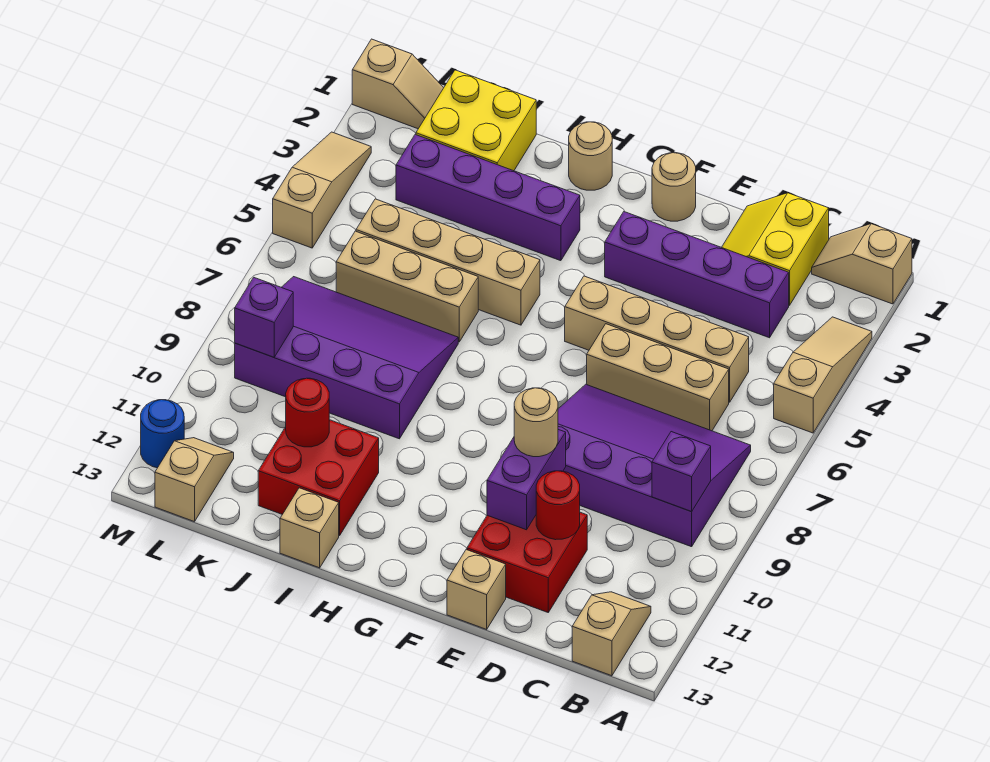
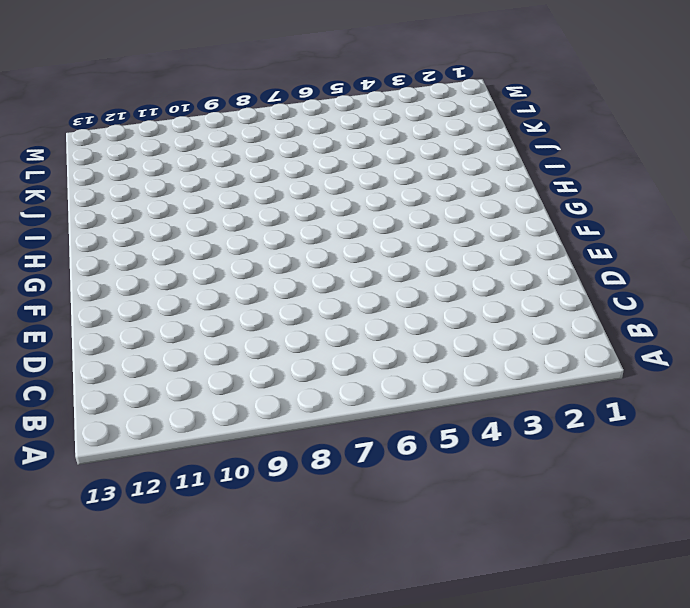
none -> tan slope A1:B1 level 1 top A
none -> tan slope A3:A5 level 1 top 5
none -> purple slope B7:E9 level 1 top 9

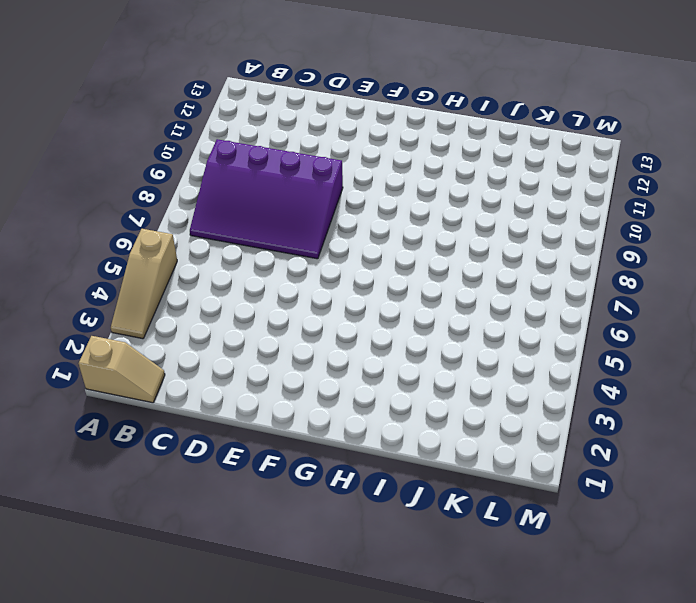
none -> tan slope B12:B13 level 1 top 13
none -> yellow slope C1:D2 level 1 top C
none -> purple brick C3:F3 level 1

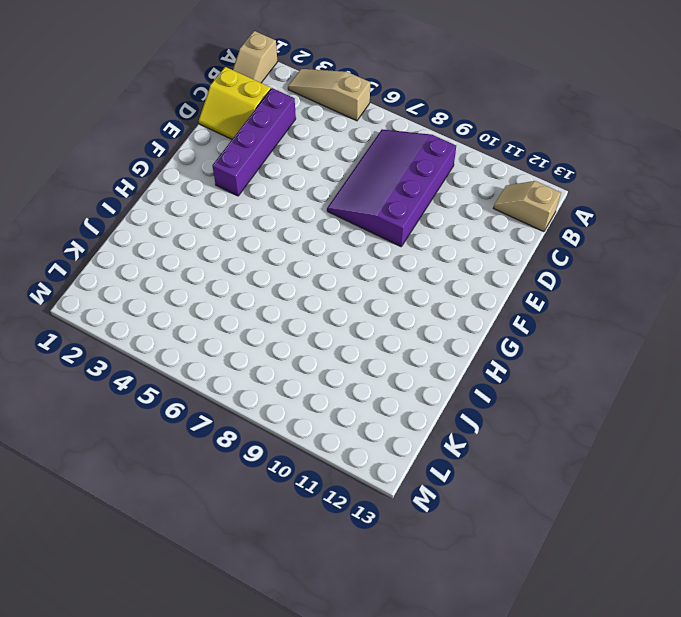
none -> tan brick C5:F5 level 1
none -> tan brick C6:E6 level 1
none -> red brick D11:E12 level 1

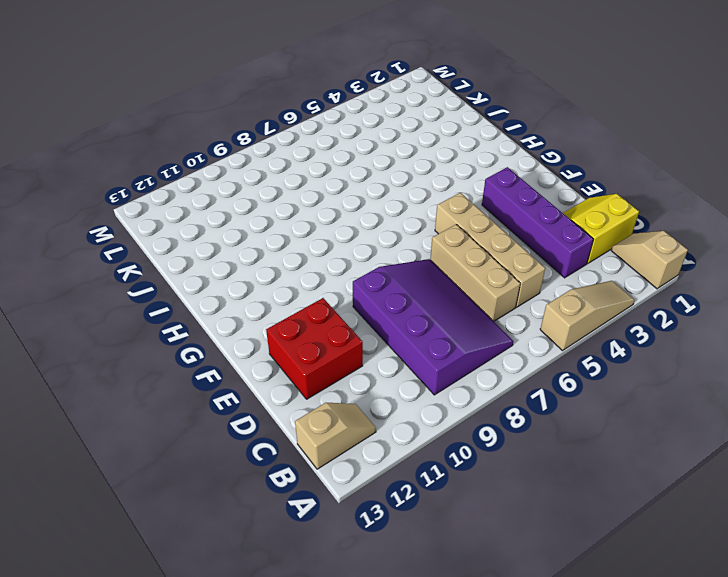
none -> tan brick E13 level 1
none -> tan round brick F1 level 1
none -> tan round brick H1 level 1

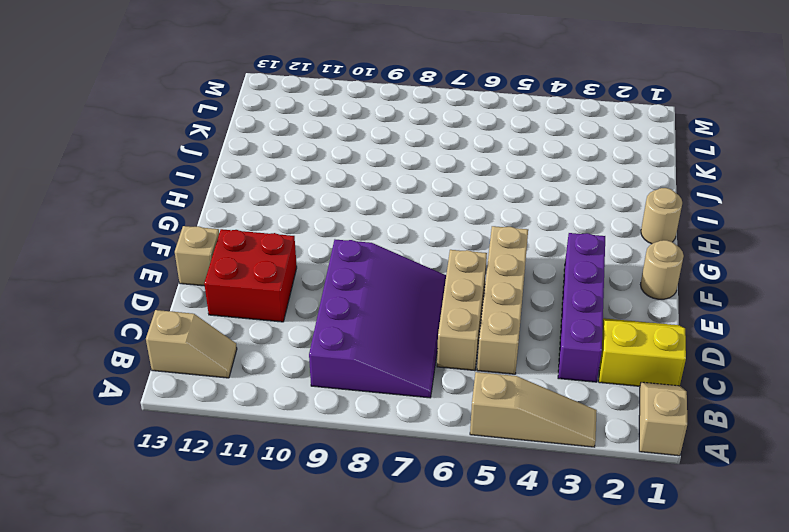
none -> purple brick H3:K3 level 1
none -> tan brick H5:K5 level 1
none -> tan brick I6:K6 level 1

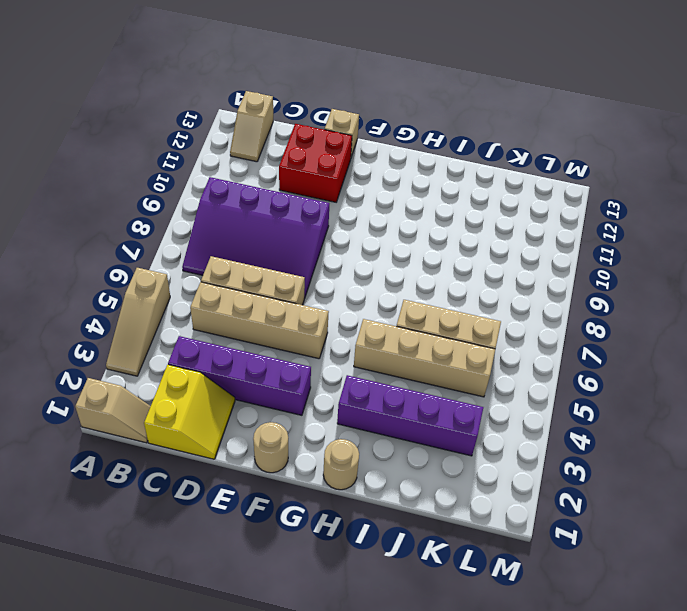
none -> purple slope I7:L9 level 1 top 9
none -> red brick I11:J12 level 1
none -> tan brick I13 level 1

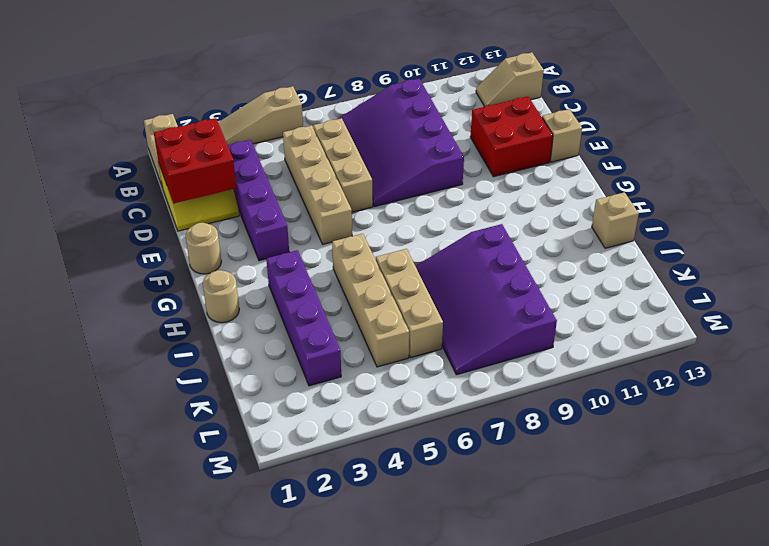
red brick C1:D2 level 2 -> red brick I11:J12 level 1
none -> yellow brick J1:K2 level 1
none -> tan slope L1:M1 level 1 top M
none -> tan slope L12:L13 level 1 top 13

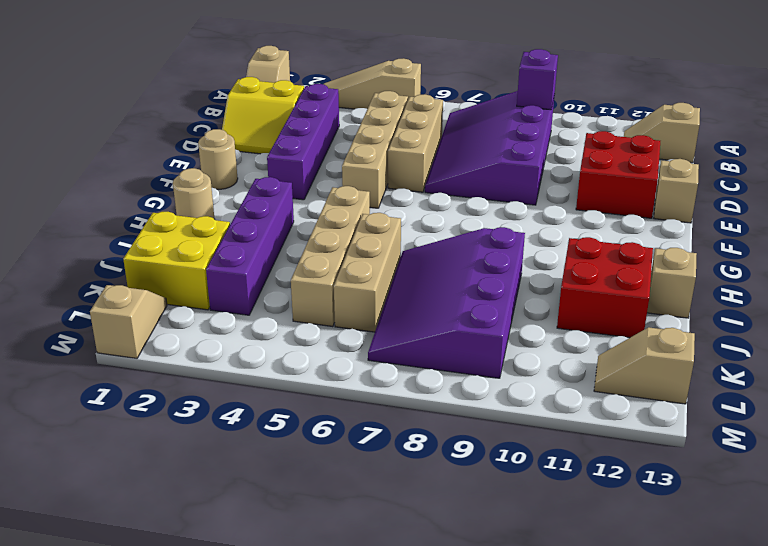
none -> tan slope M3:M5 level 1 top 5
none -> blue round brick M12 level 1
none -> red round brick D11 level 2

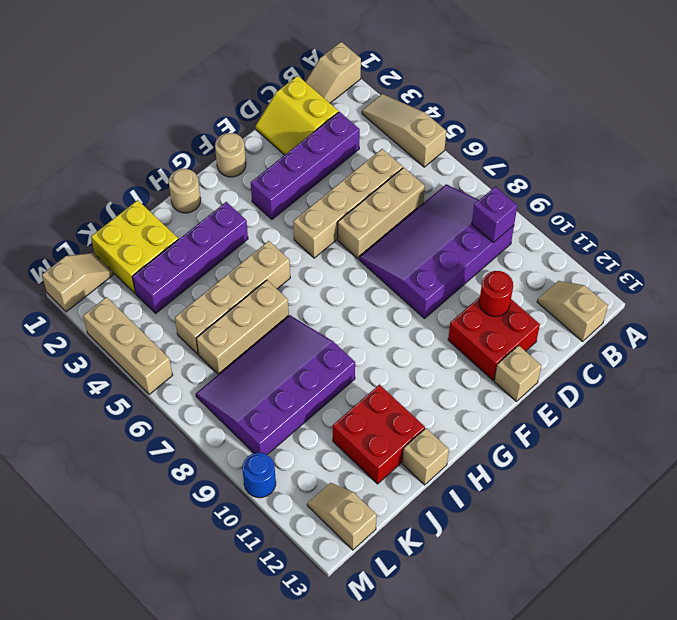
tan brick M3:M5 level 1 -> tan slope M3:M5 level 1 top 5
blue round brick M10 level 1 -> blue round brick M12 level 1
none -> purple brick E10:E11 level 2
none -> red round brick J11 level 2
none -> purple brick L9 level 2

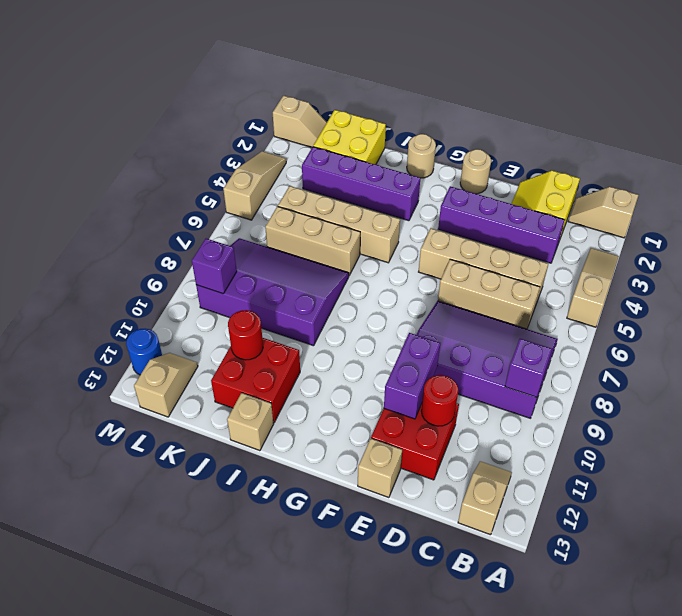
none -> tan round brick E10 level 3

